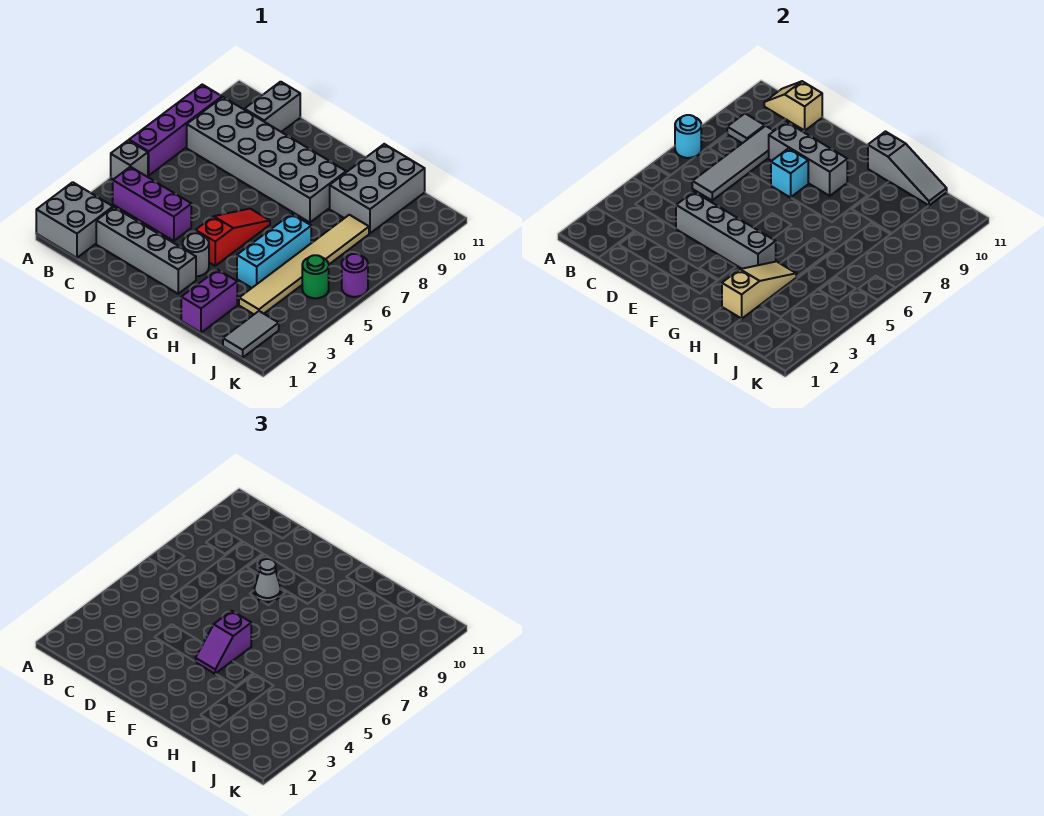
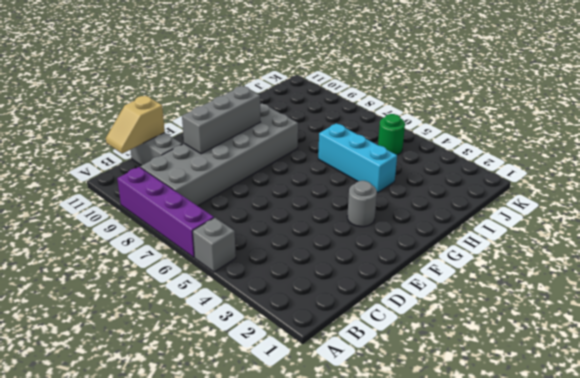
none -> grey brick A1:B2 level 1
none -> purple brick B4:D4 level 1
none -> grey brick C2:F2 level 1

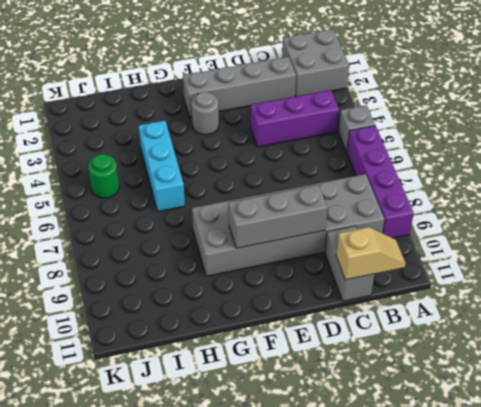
none -> red slope F4:F6 level 1 top 4
none -> purple brick H1:H2 level 1
none -> grey brick H9:I11 level 1

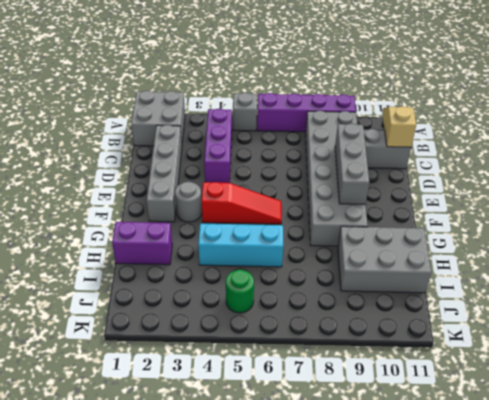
none -> tan tile I3:I8 level 1
none -> grey tile J1:J2 level 1
none -> purple round brick K6 level 1

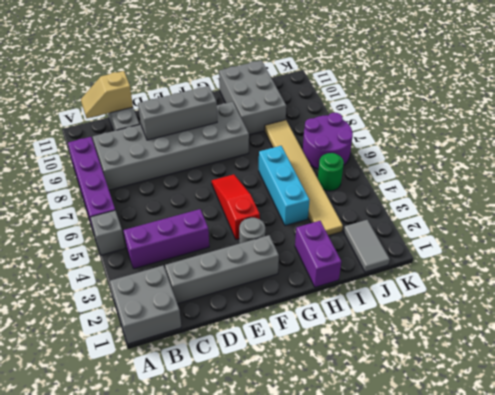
purple round brick J6:K7 level 1 -> purple round brick K6 level 1
none -> cyan round brick A7 level 2
none -> grey tile B9 level 2
none -> grey tile C6:C9 level 2

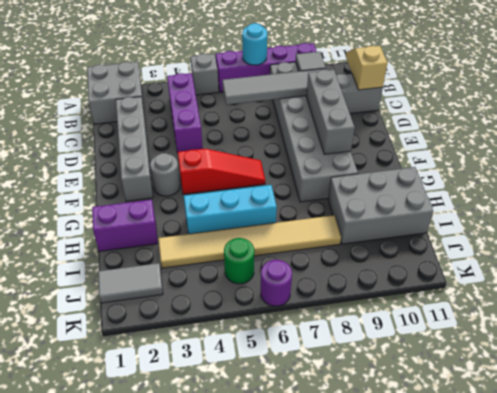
none -> grey brick D4:G4 level 2
none -> cyan brick E8 level 2
none -> grey slope G11:I11 level 2 top G

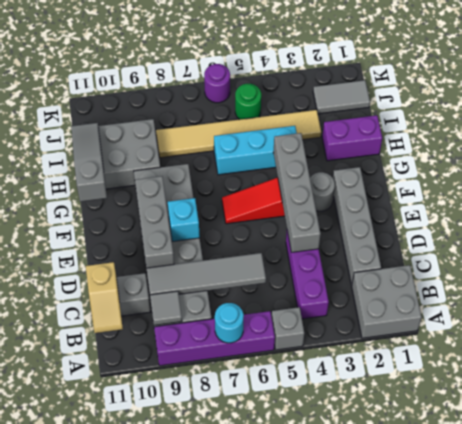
none -> tan slope H2:H4 level 2 top 2
none -> grey cone E8 level 3
none -> purple slope F4:F5 level 3 top 5

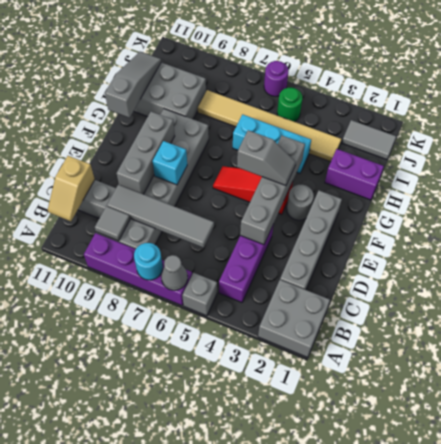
grey cone A6 level 2 -> grey cone E8 level 3
grey slope F4:F5 level 3 top 5 -> purple slope F4:F5 level 3 top 5
none -> tan slope H2:H4 level 2 top 2

